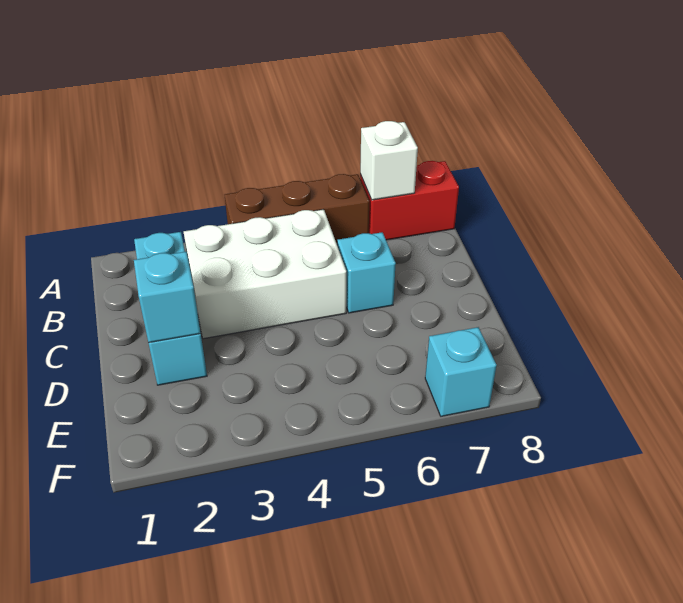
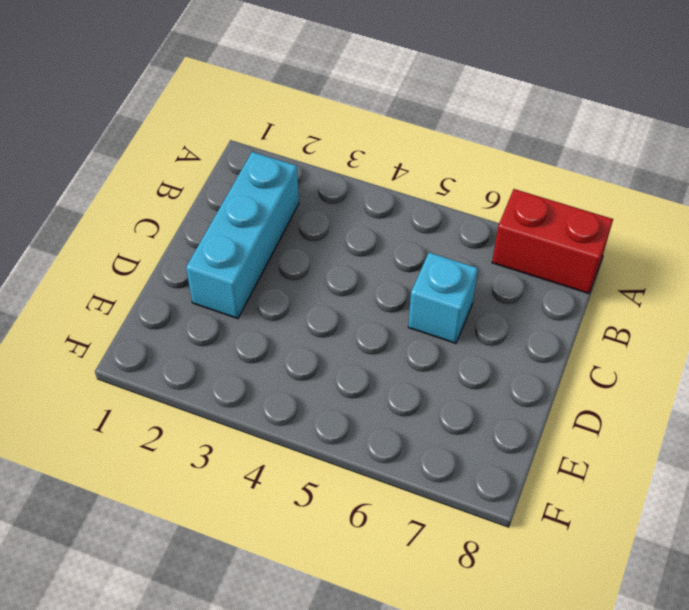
none -> brown brick A4:A6 level 1
none -> white brick B3:C5 level 1

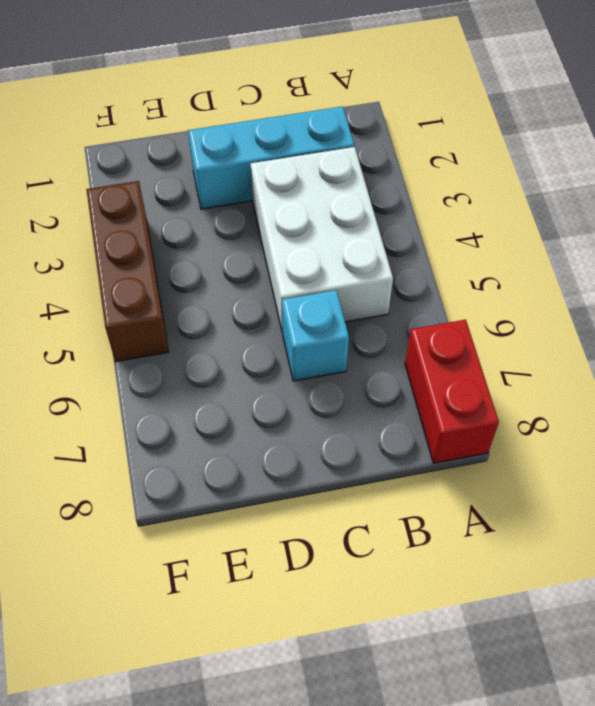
brown brick F3:F5 level 1 -> brown brick A4:A6 level 1
none -> cyan brick F7 level 1
none -> white brick A7 level 2

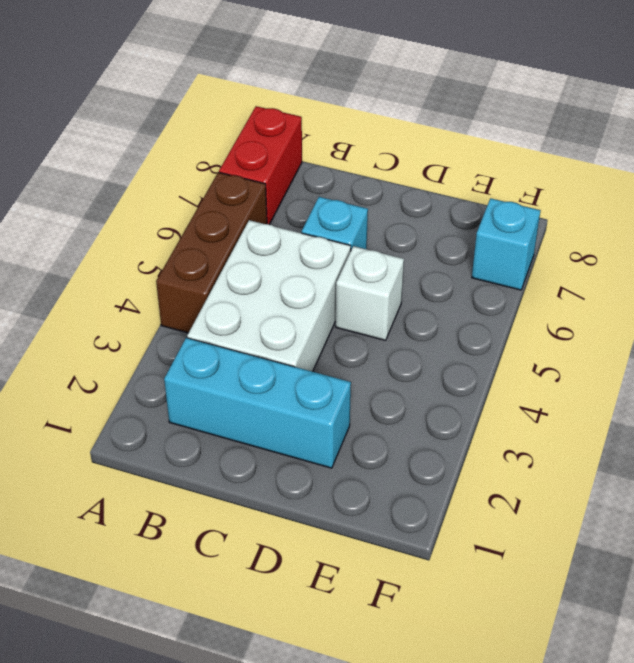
white brick D5 level 1 -> white brick A7 level 2
none -> cyan brick D2 level 2

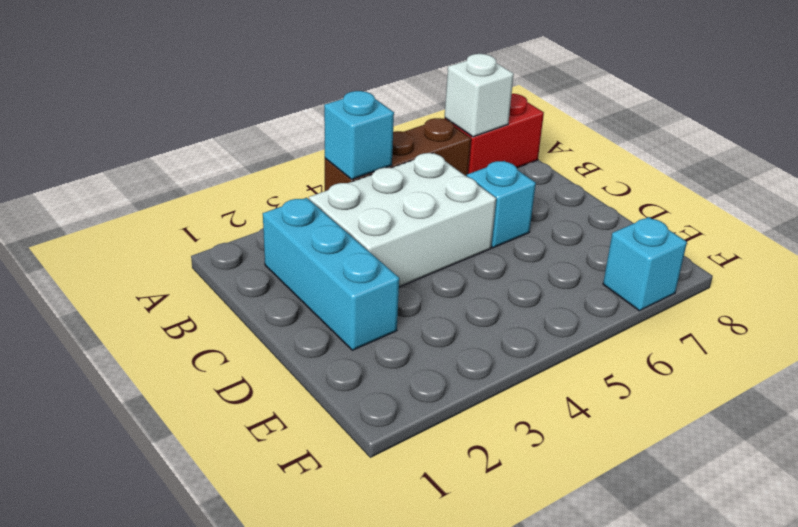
cyan brick A4 level 2 -> cyan brick D2 level 2

